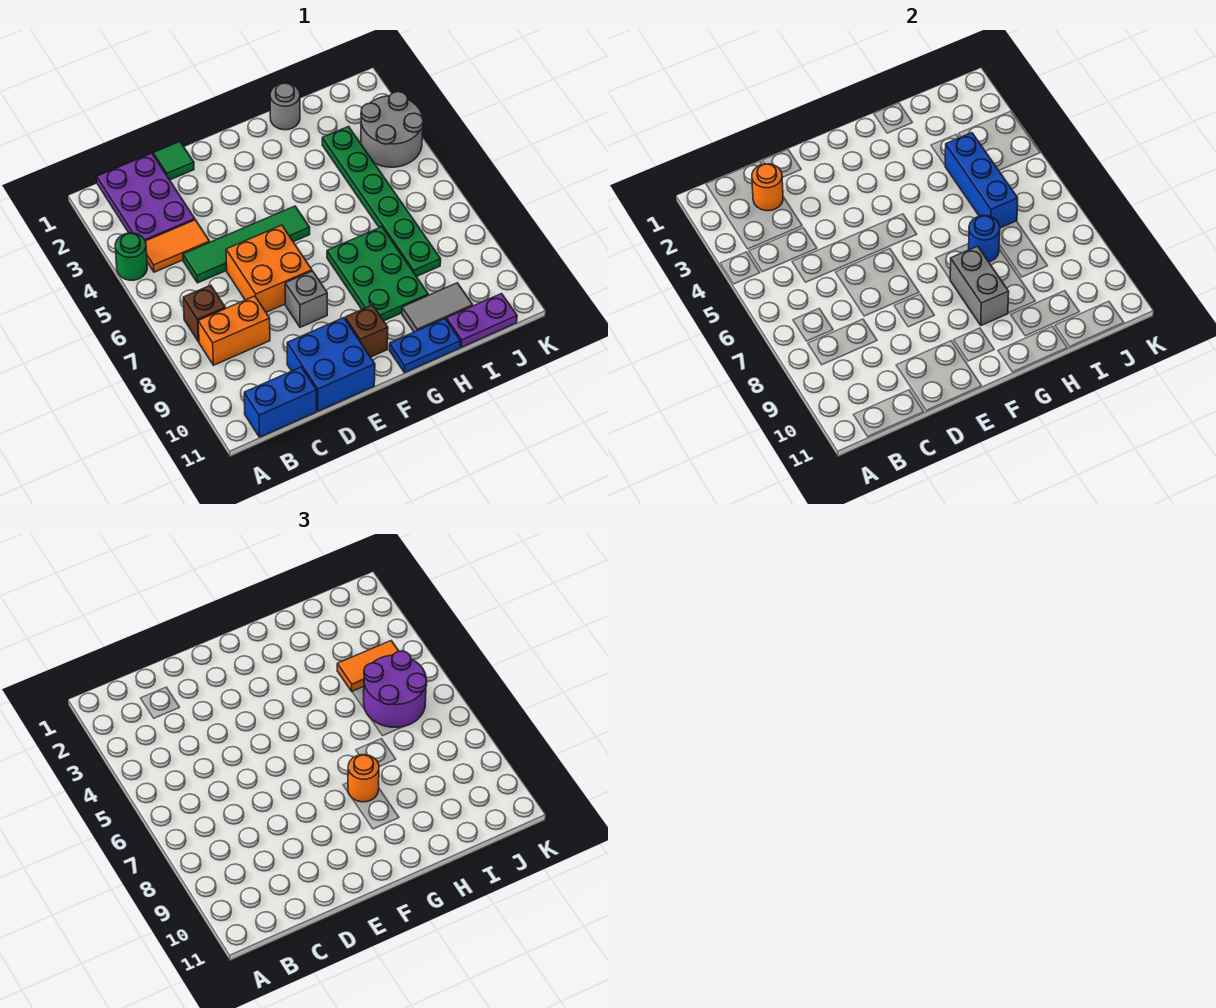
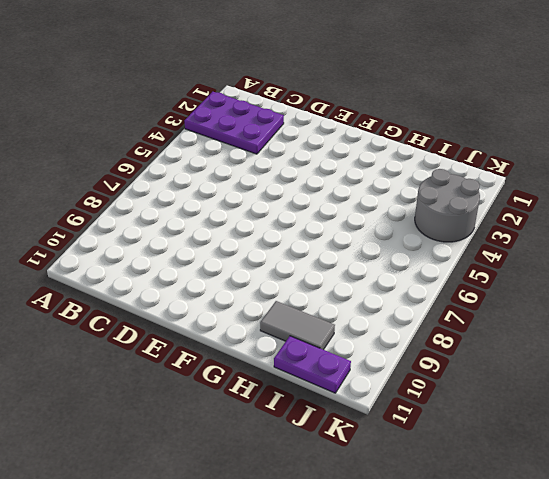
purple plate A2:C3 level 1 -> purple plate B1:C3 level 1
none -> green round brick A4 level 1
none -> orange tile B4:C4 level 1
none -> brown brick B7 level 1

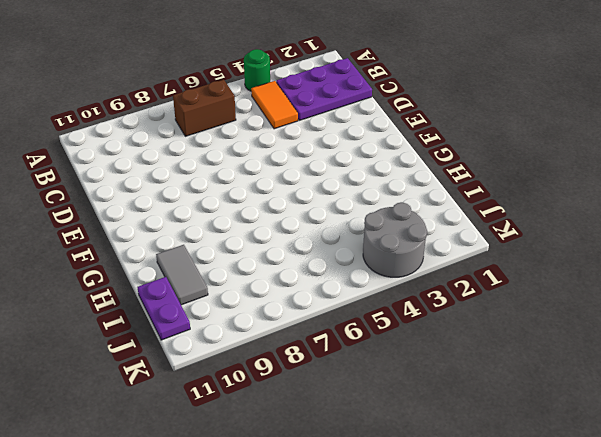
brown brick B6:B7 level 1 -> brown brick B7 level 1
none -> orange brick B8:C8 level 1
none -> blue brick B11:C11 level 1
none -> green tile C5:F5 level 1

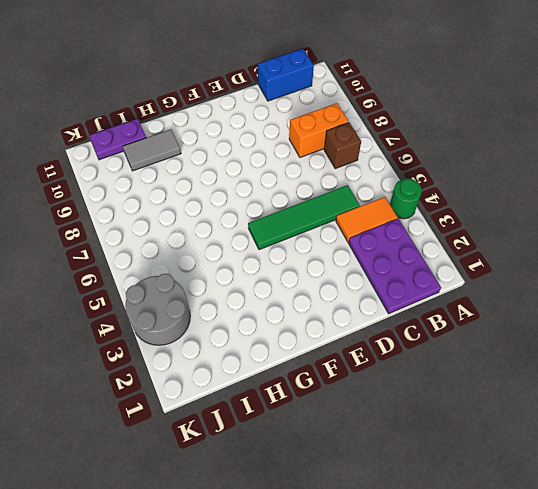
none -> green tile D1 level 1
none -> orange brick D6:E7 level 1
none -> blue brick D10:E11 level 1

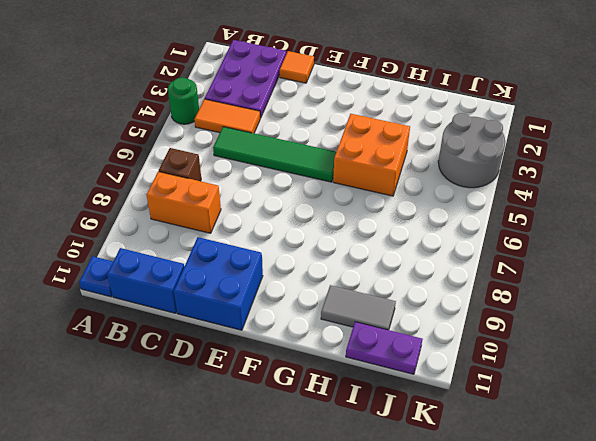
blue plate A11 level 1 -> none
orange tile D1 level 1 -> green tile D1 level 1
orange brick G4:H5 level 1 -> orange brick D6:E7 level 1
none -> grey brick E8 level 1
none -> brown brick F10 level 1
none -> green plate G7:H9 level 1

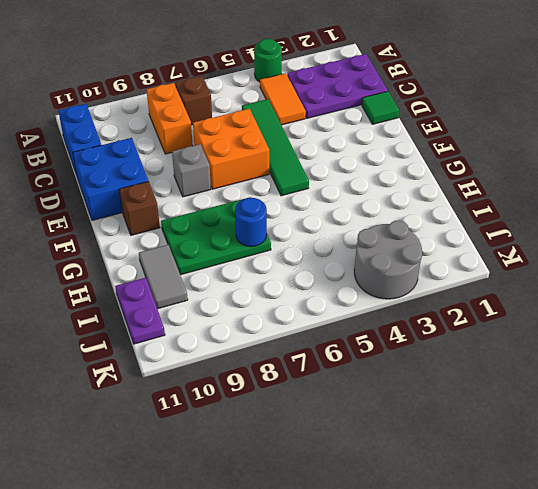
none -> blue plate G11:H11 level 1
none -> grey round brick H1 level 1
none -> green plate I3:I8 level 1

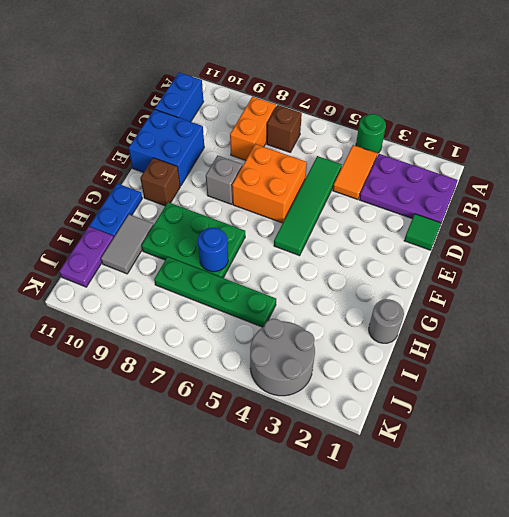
green plate I5:I8 level 1 -> green plate I3:I8 level 1
none -> orange round brick C2 level 2
none -> grey brick G8:G9 level 2
none -> blue brick I4:I6 level 2

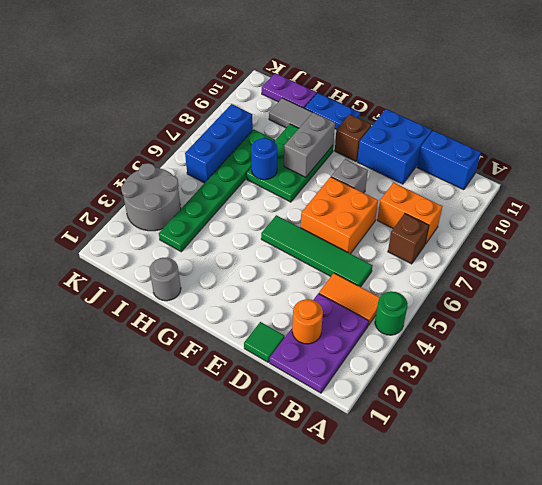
blue brick J6:J8 level 1 -> blue brick I4:I6 level 2
none -> orange round brick G8 level 3
none -> orange tile I4:J4 level 3
none -> purple round brick I5:J6 level 3

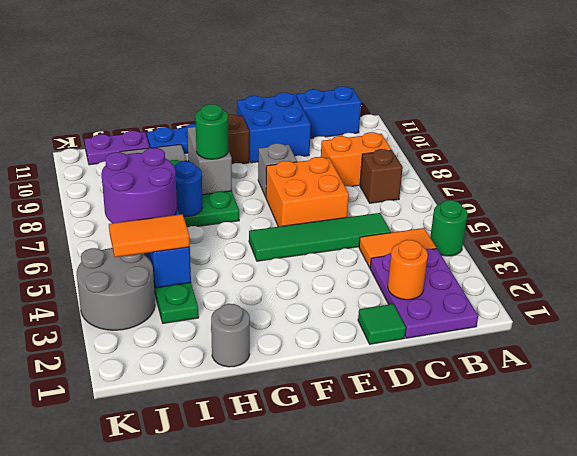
green round brick G8 level 3 -> orange round brick G8 level 3

